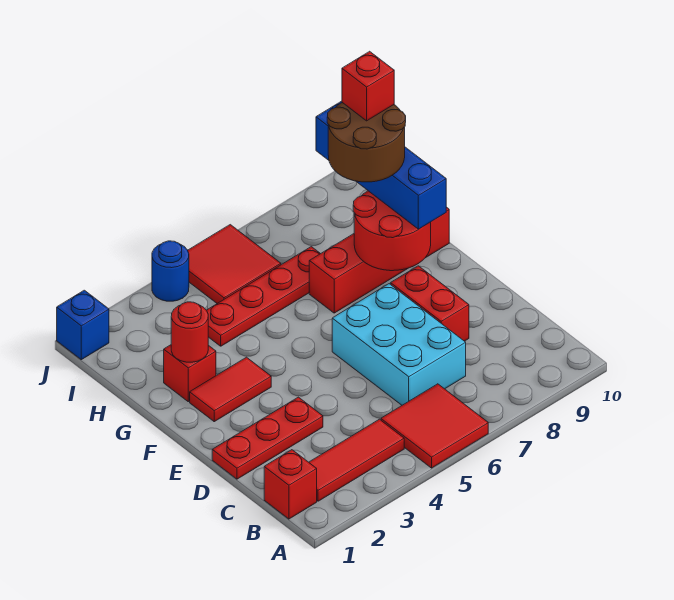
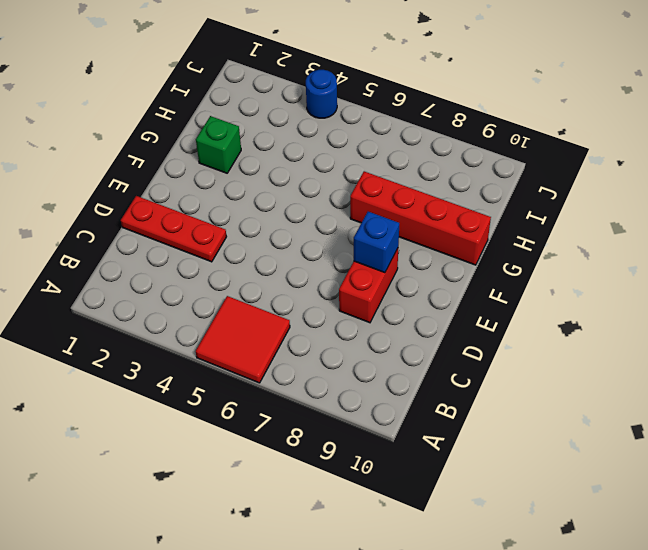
blue brick E8 level 2 -> blue brick J1 level 1
green brick G2 level 1 -> red brick G2 level 1
none -> red brick B1 level 1
none -> red tile B2:B4 level 1
none -> cyan brick C6:E7 level 1

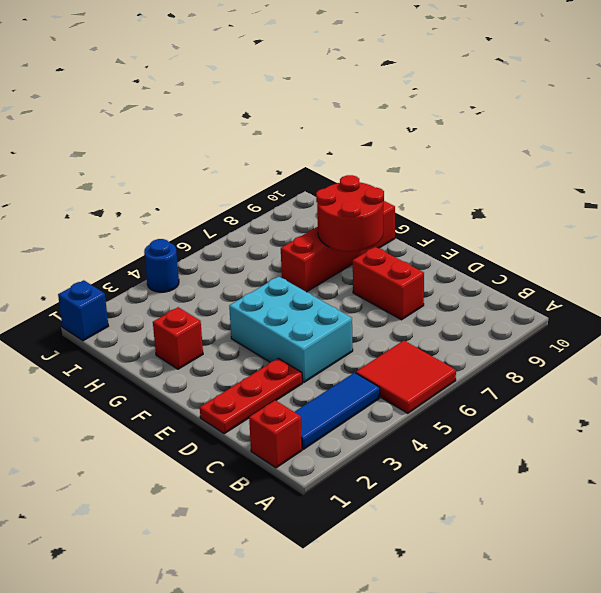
blue tile B2:B4 level 1 -> red tile B2:B4 level 1
cyan brick D4:F5 level 1 -> cyan brick C6:E7 level 1
none -> red tile F2:F3 level 1
none -> red plate H4:H7 level 1
none -> red tile I5:J6 level 1

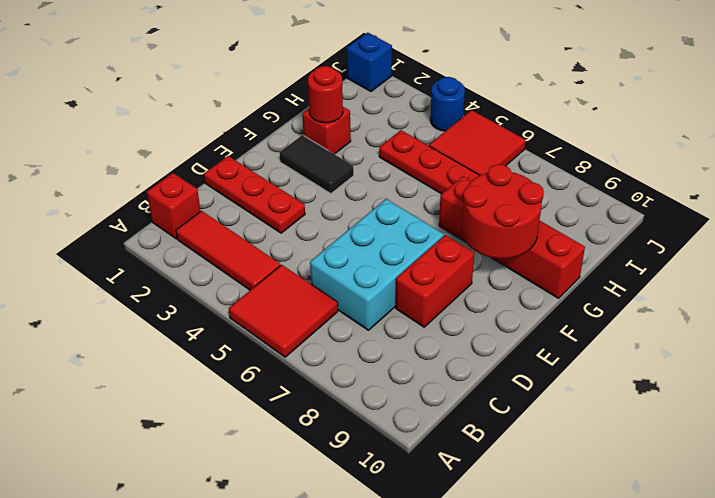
black tile F2:F3 level 1 -> red tile F2:F3 level 1
none -> blue brick F9:I9 level 3
none -> brown round brick G8:H9 level 4
none -> red brick H9 level 5

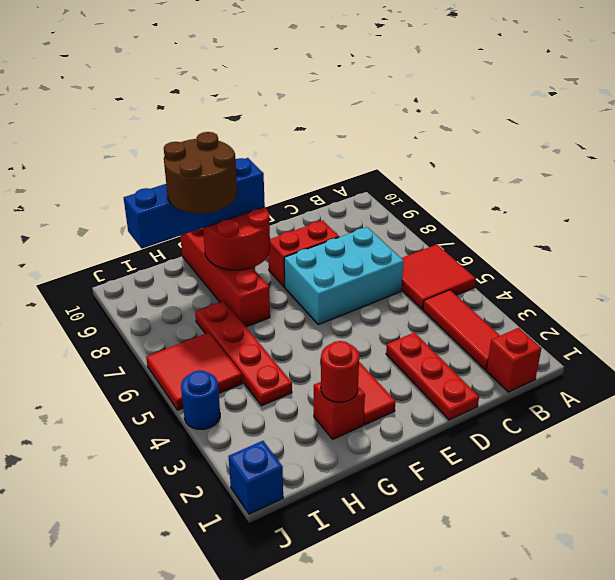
none -> red brick H9 level 5

